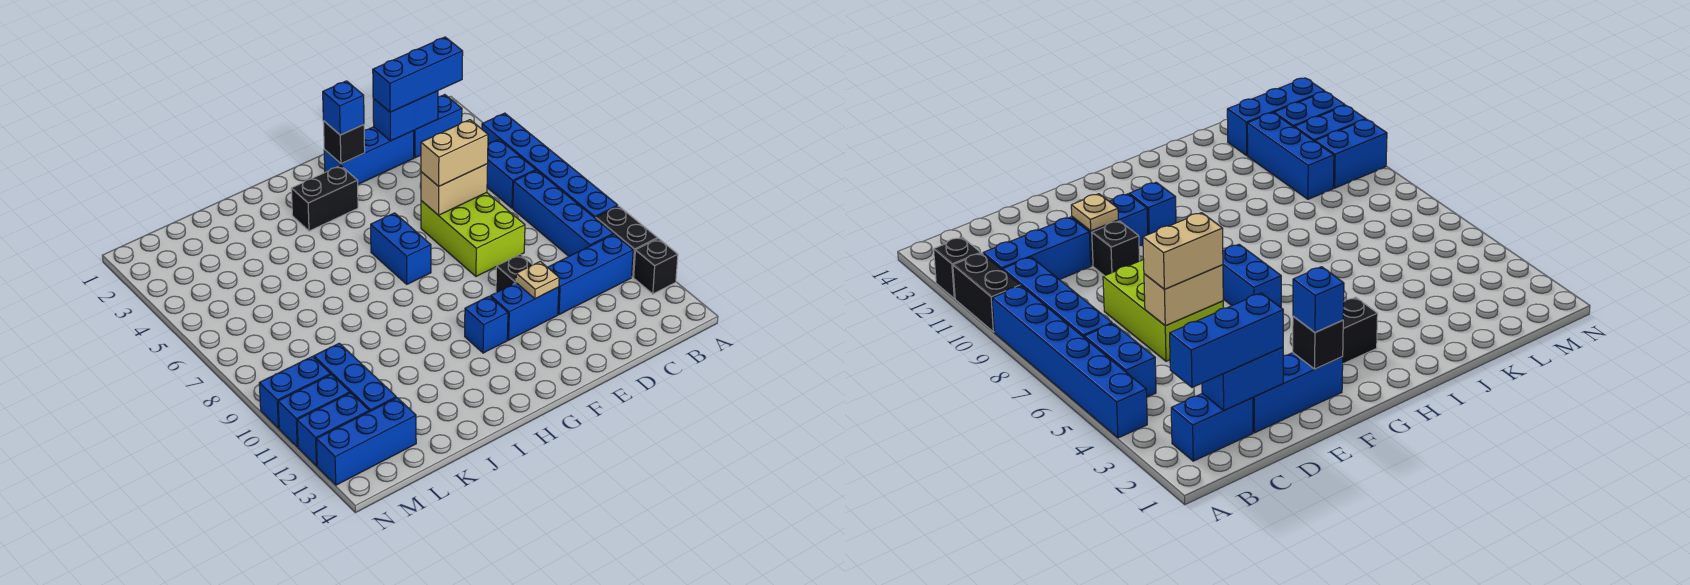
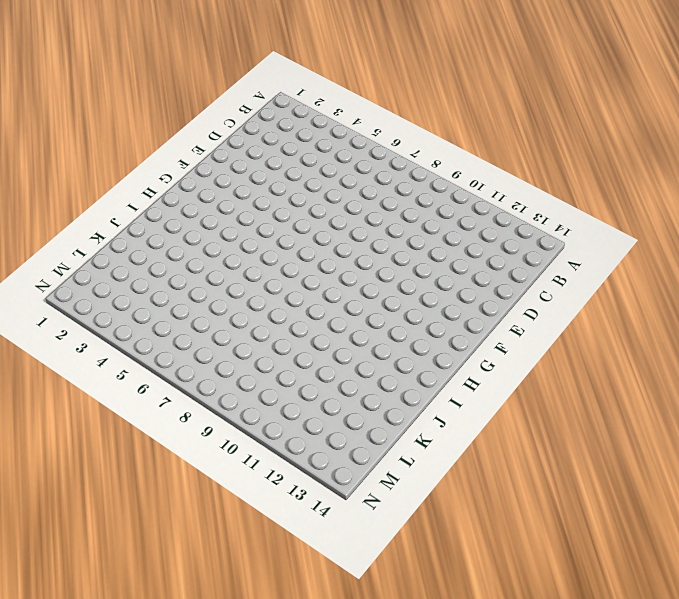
none -> blue brick A4:A9 level 1
none -> black brick A10:A11 level 1
none -> black brick A12 level 1

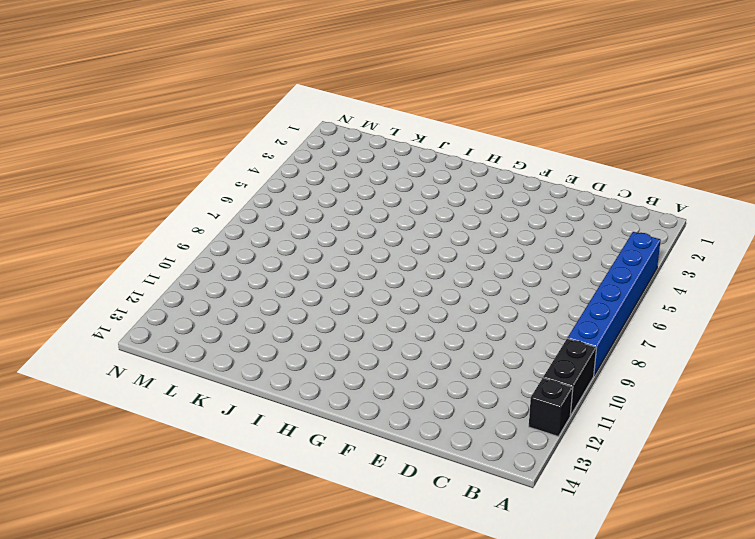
none -> blue brick B2:C2 level 1
none -> blue brick B5:B6 level 1
none -> blue brick B7:B10 level 1

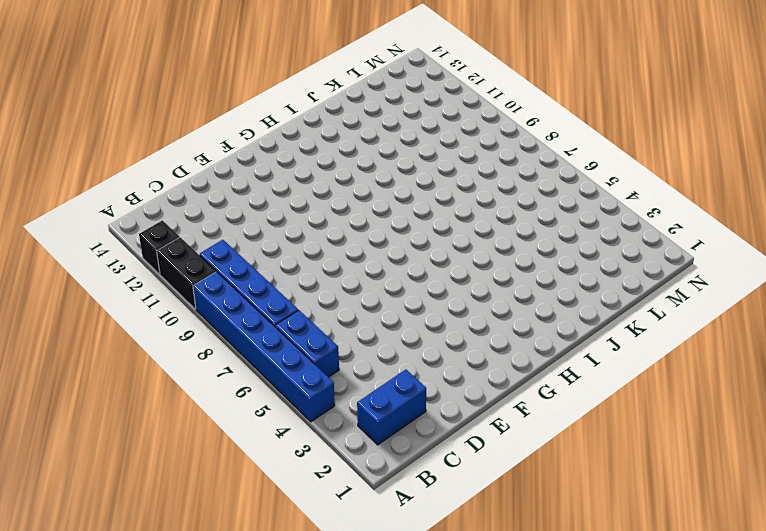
none -> blue brick B11:D11 level 1
none -> blue brick D2:F2 level 1
none -> lime brick D6:E8 level 1

